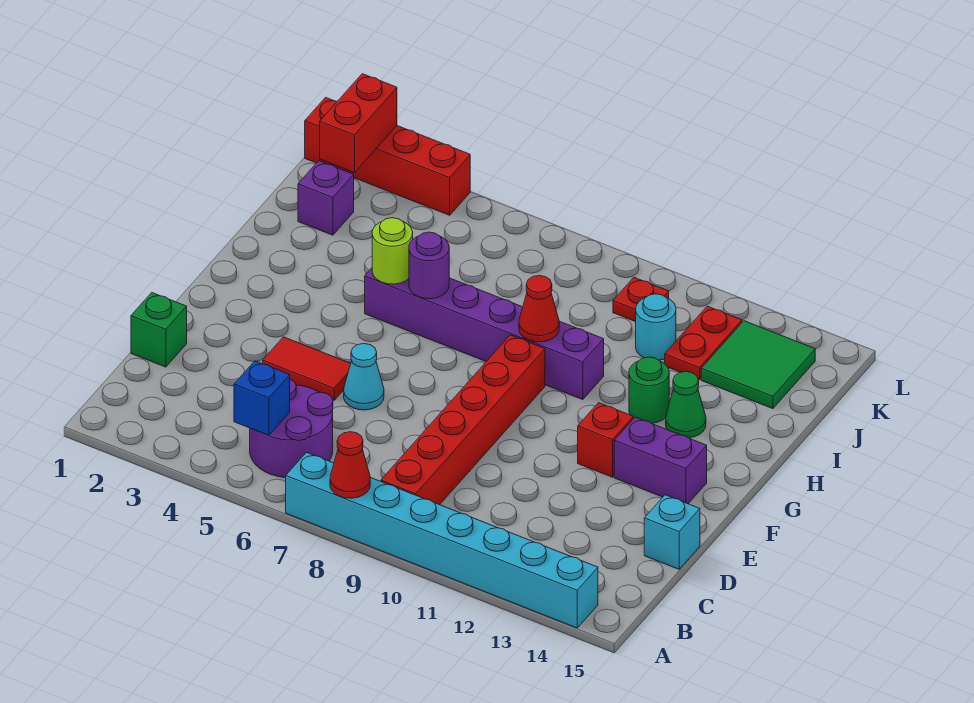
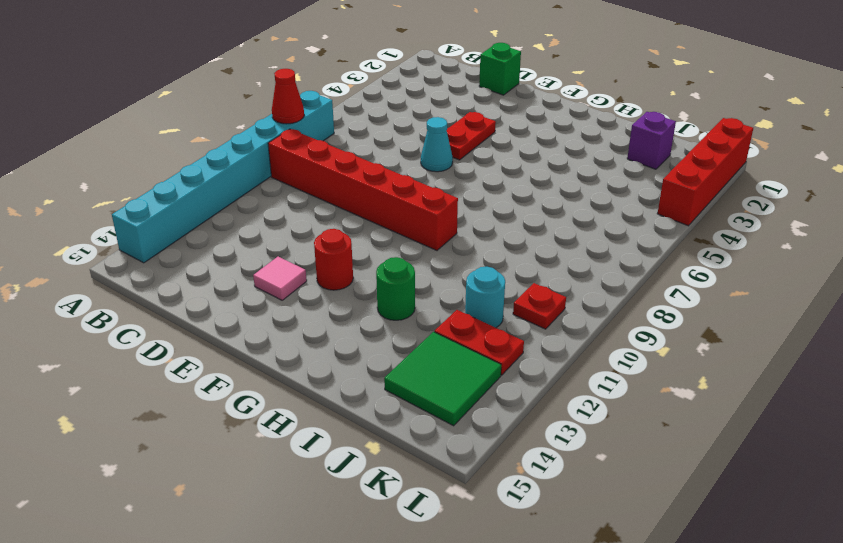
red plate E4:E5 level 1 -> red tile E4:E5 level 1
pink tile E13 level 1 -> none
red round brick F12 level 1 -> red brick F12 level 1
none -> purple round brick B5:C6 level 1
none -> cyan brick D15 level 1
none -> purple brick F13:F14 level 1

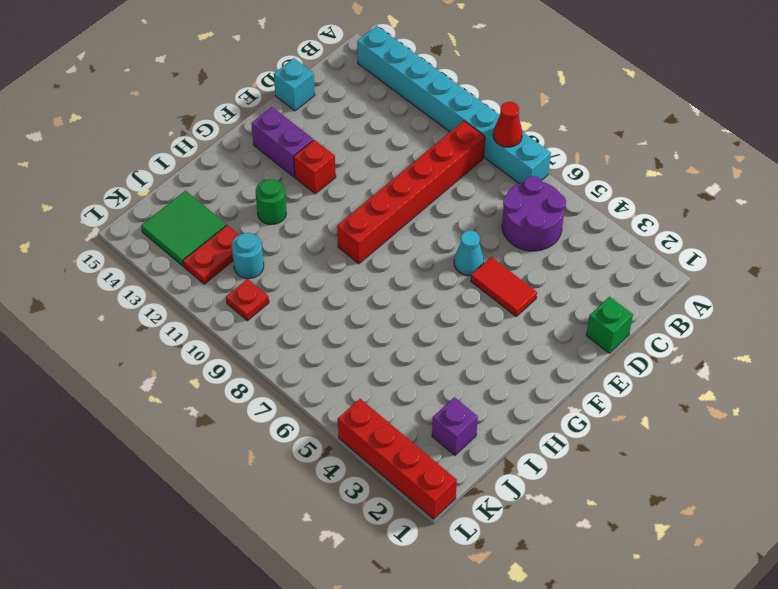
none -> purple brick H5:H10 level 1
none -> green cone H13 level 1
none -> blue brick B5 level 2

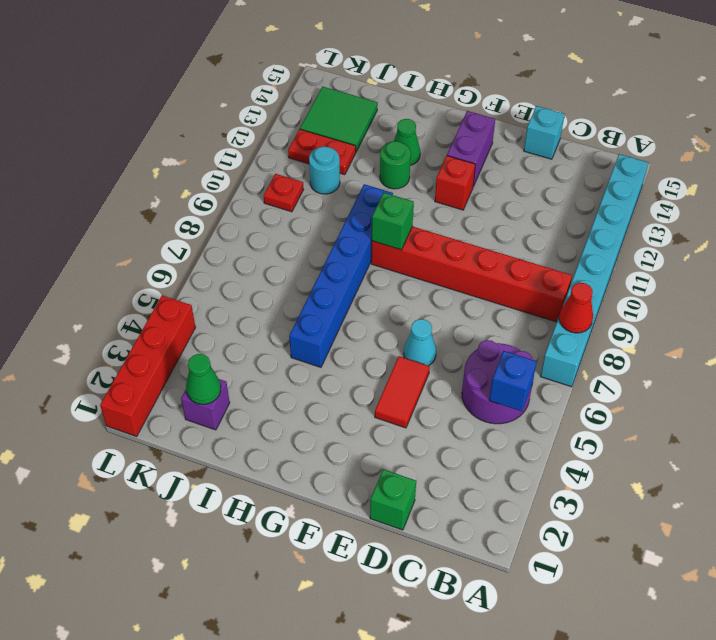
green brick G9 level 2 -> none
blue brick H5:H10 level 1 -> purple brick H5:H10 level 1
green cone J2 level 2 -> none
none -> lime round brick H5 level 2
none -> purple round brick H6 level 2
none -> red cone H9 level 2

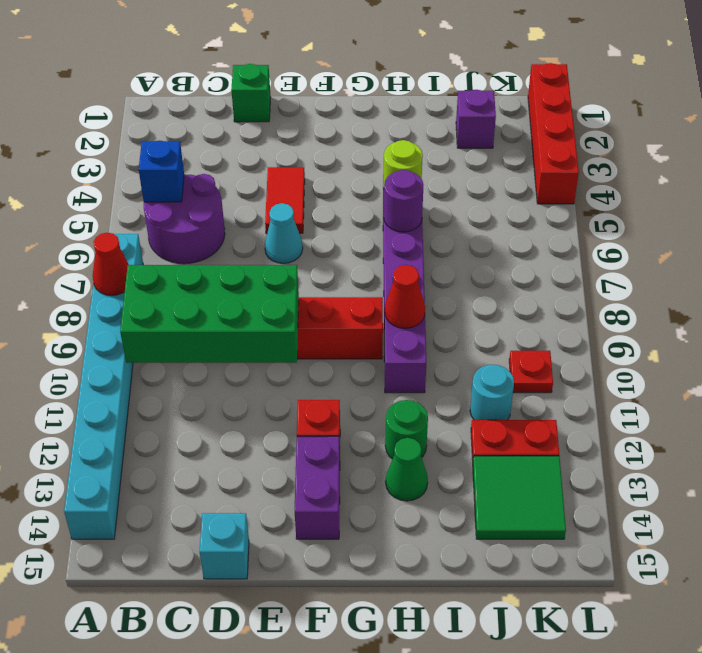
green brick B9:E10 level 2 -> none
none -> red brick K2:L2 level 2

